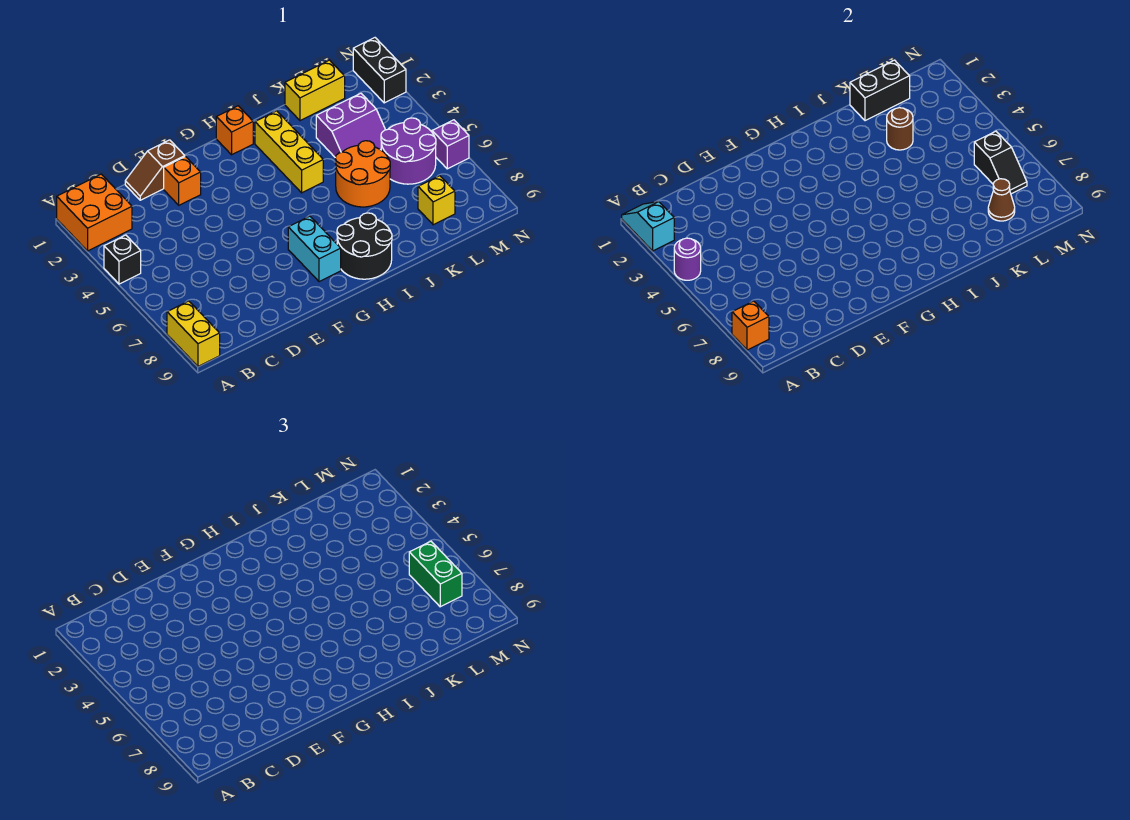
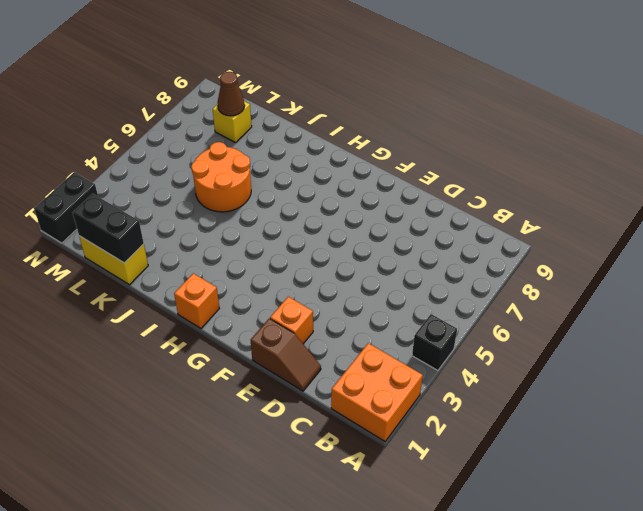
none -> yellow brick A8:A9 level 1
none -> cyan brick G7:G8 level 1
none -> black round brick H8:I9 level 1

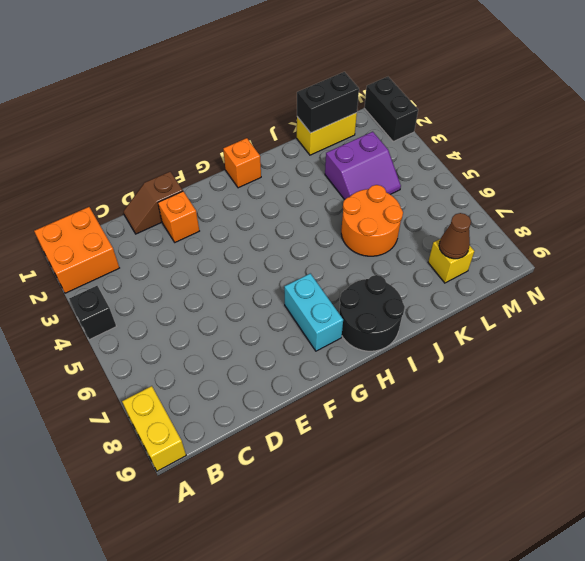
none -> yellow brick I2:I4 level 1
none -> purple round brick L5:M6 level 1
none -> purple brick N6 level 1

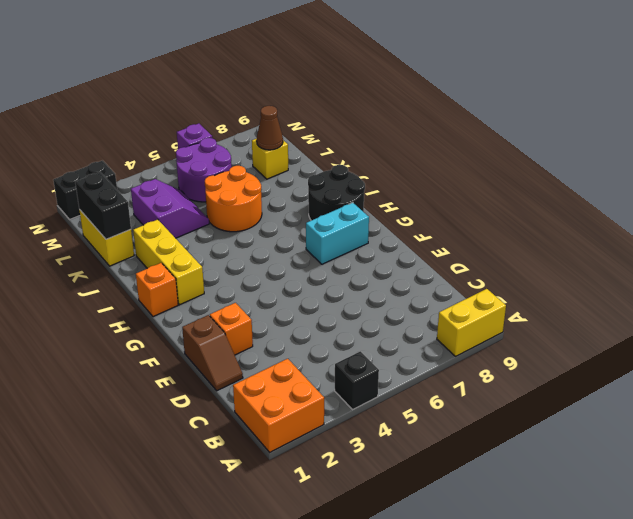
yellow brick H2:J2 level 1 -> yellow brick I2:I4 level 1
none -> cyan slope A1:A2 level 2 top 2
none -> purple round brick A4 level 2
none -> orange brick A8 level 2

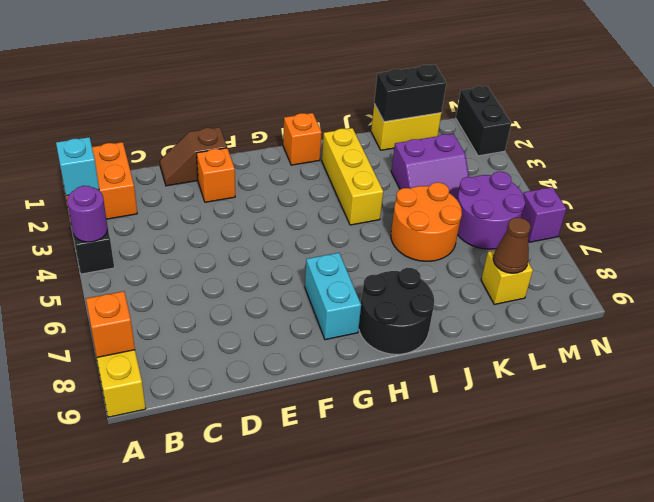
none -> brown round brick K3 level 2
none -> black slope M6:M7 level 2 top 6
none -> green brick M6:M7 level 3

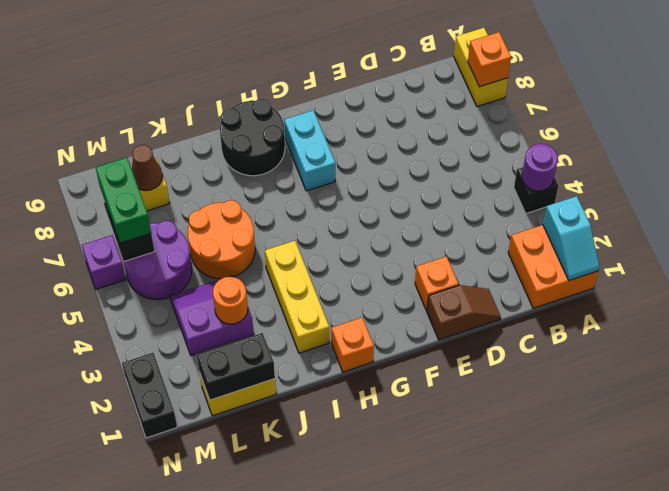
orange round brick K3 level 2 -> brown round brick K3 level 2

